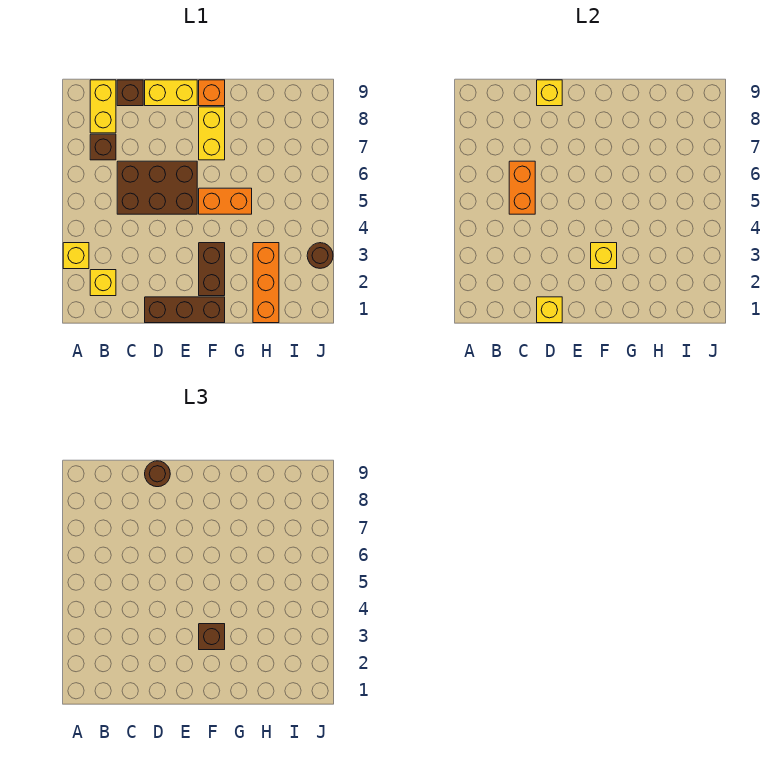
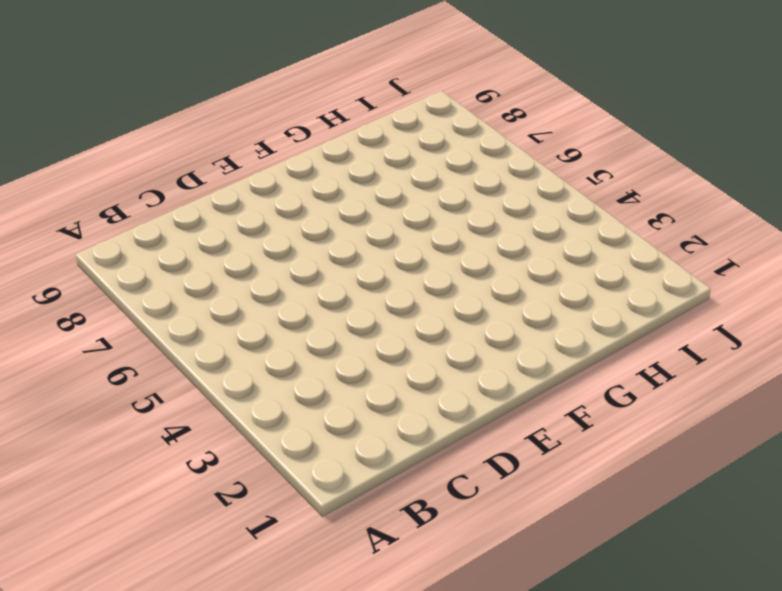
none -> yellow brick A3 level 1
none -> yellow brick B2 level 1
none -> brown brick B7 level 1

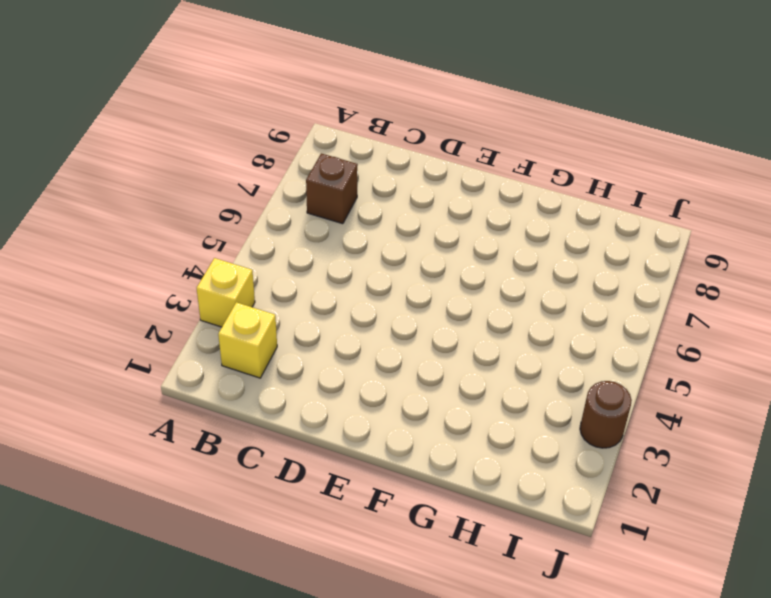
none -> yellow brick B8:B9 level 1
none -> brown brick C5:E6 level 1
none -> brown brick C9 level 1

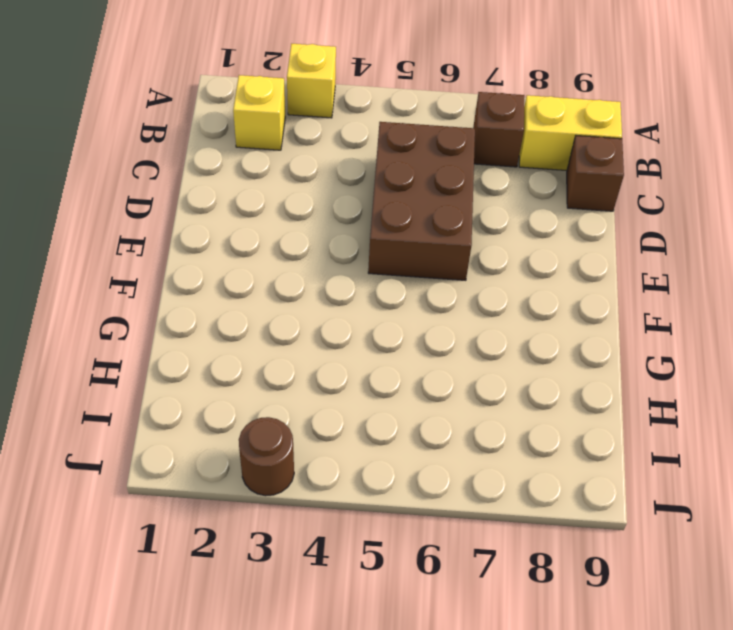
none -> brown brick D1:F1 level 1
none -> yellow brick D9:E9 level 1
none -> brown brick F2:F3 level 1

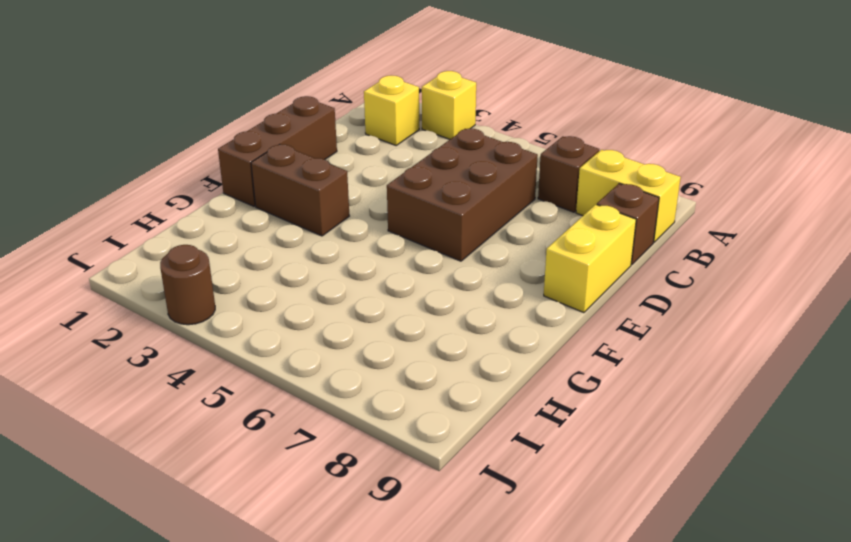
none -> orange brick F5:G5 level 1
none -> yellow brick F7:F8 level 1
none -> orange brick F9 level 1

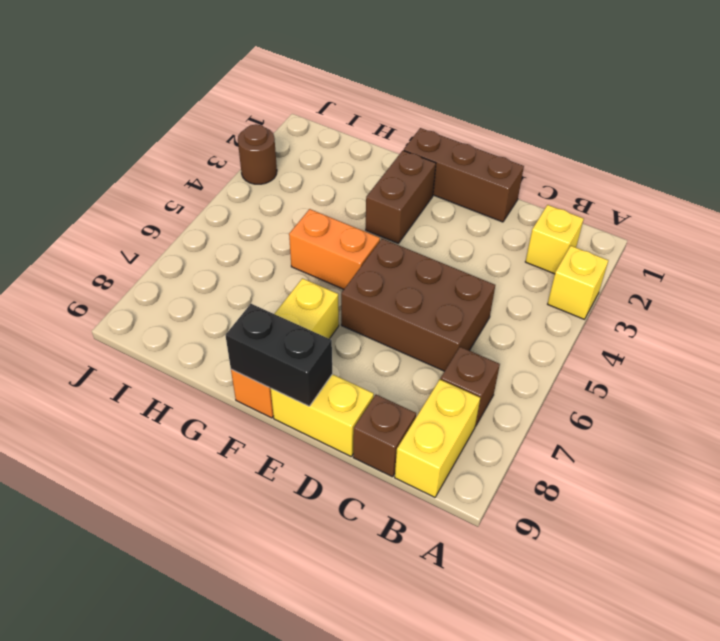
black brick E9:F9 level 2 -> none
none -> orange brick H1:H3 level 1
none -> orange brick C5:C6 level 2
none -> yellow brick D1 level 2

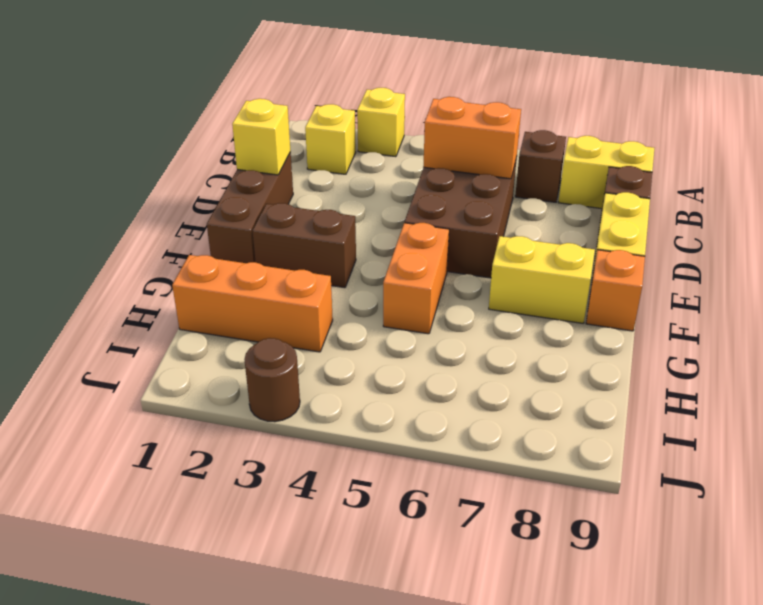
none -> yellow brick D9 level 2
none -> yellow brick F3 level 2
none -> brown round brick D9 level 3

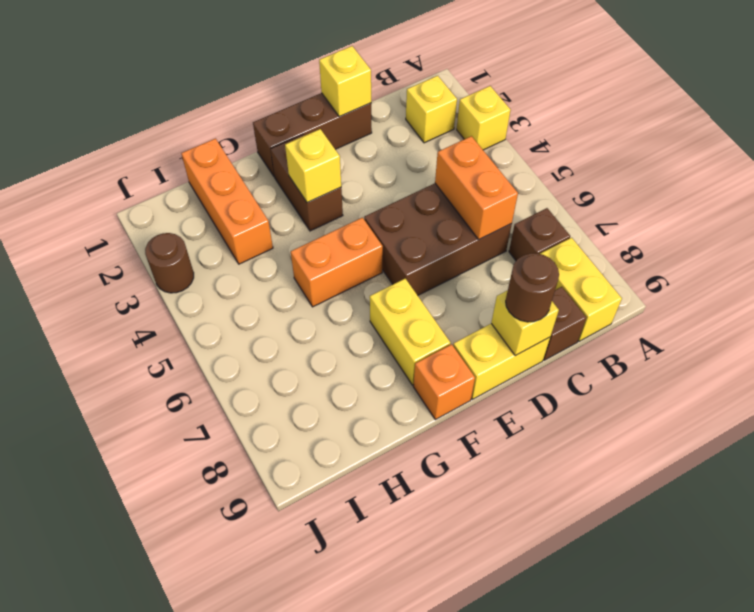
none -> brown brick F3 level 3

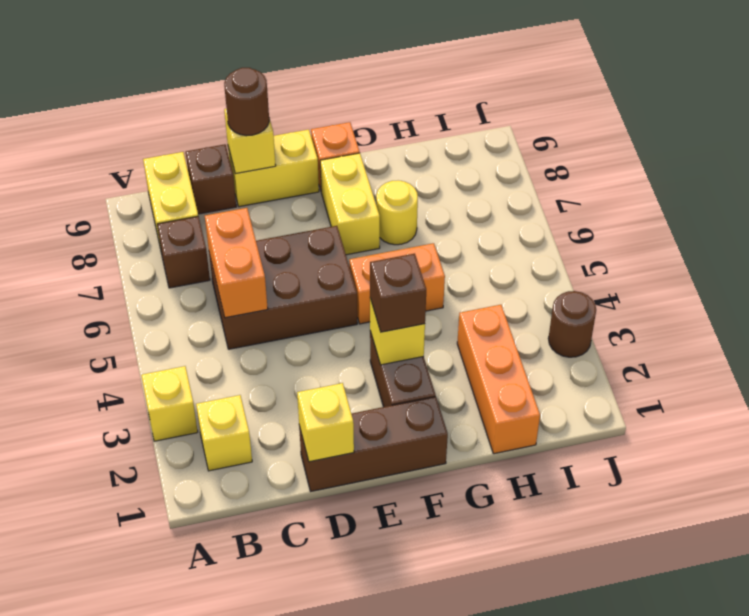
yellow round brick G7 level 1 -> none

